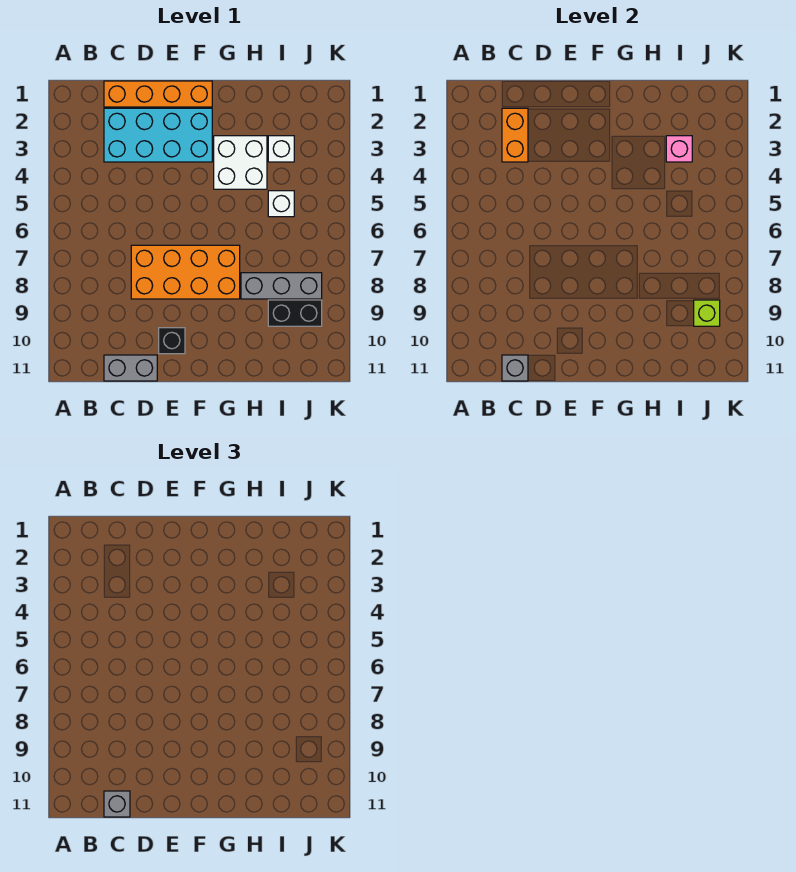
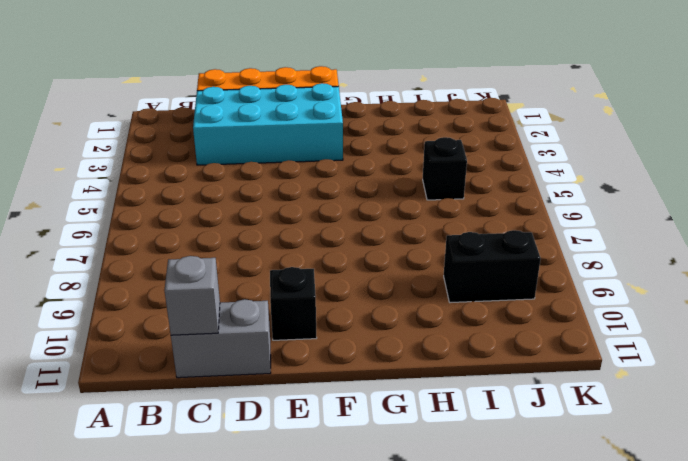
black brick I5 level 1 -> white brick I5 level 1
none -> orange brick D7:G8 level 1
none -> white brick G3:H4 level 1
none -> grey brick H8:J8 level 1

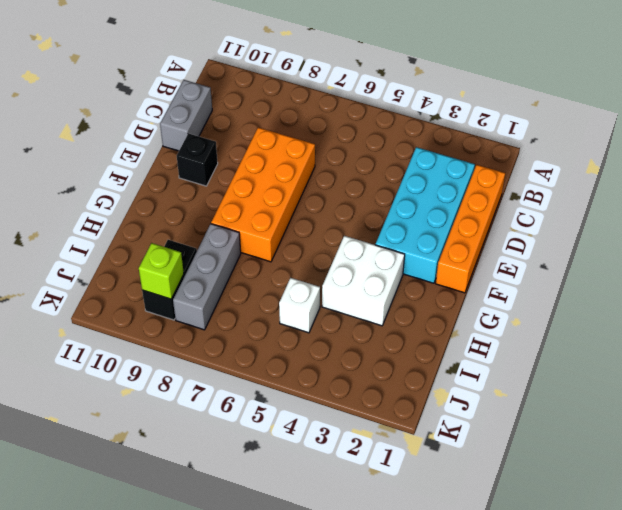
none -> white brick I3 level 1
none -> orange brick C2:C3 level 2
none -> grey brick C11 level 2

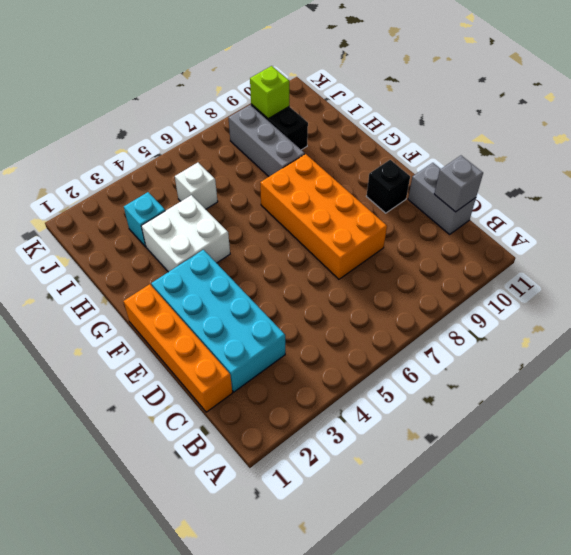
cyan brick I3 level 1 -> white brick I3 level 1
none -> orange brick C2:C3 level 2
none -> pink brick I3 level 2
none -> grey brick C11 level 3

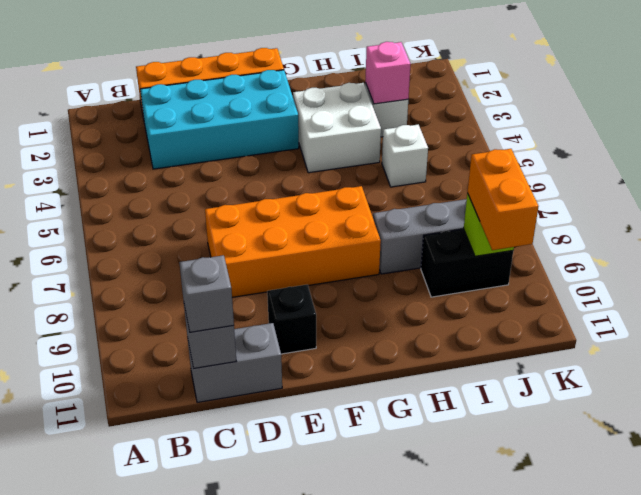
orange brick J9:J10 level 3 -> orange brick C2:C3 level 2

